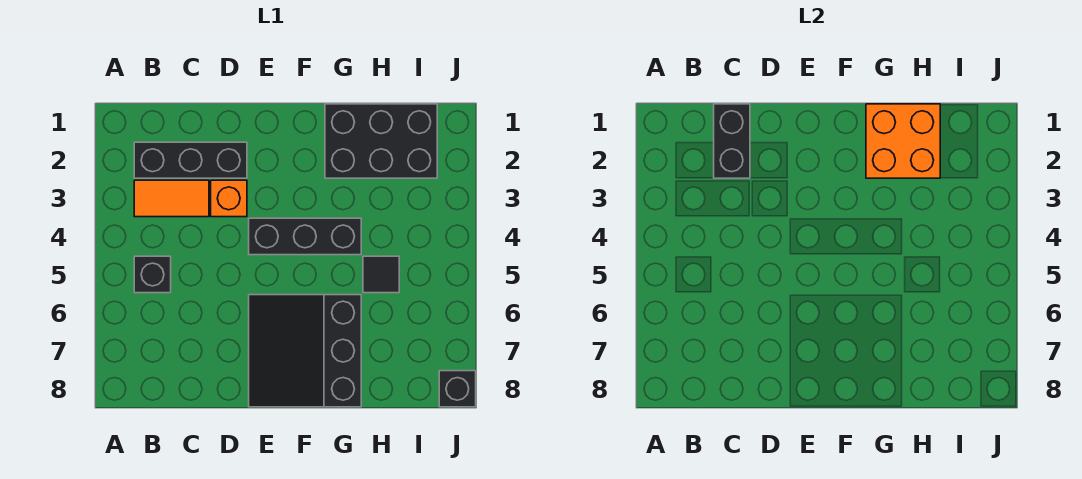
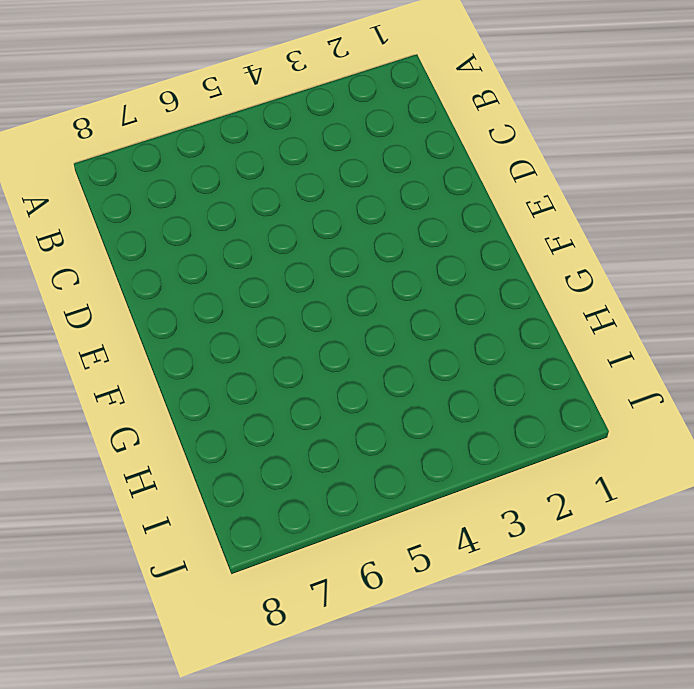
none -> black brick B2:D2 level 1
none -> orange tile B3:C3 level 1

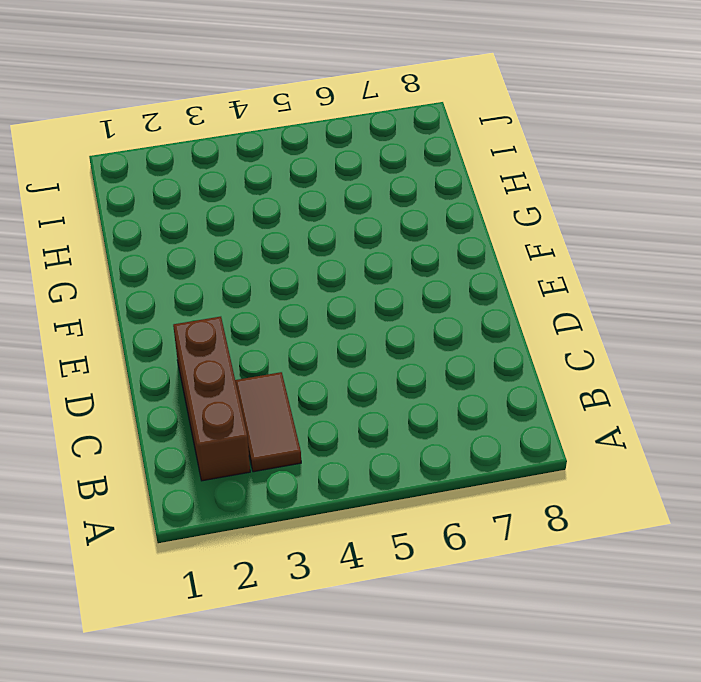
brown brick B2:D2 level 1 -> black brick B2:D2 level 1
brown tile B3:C3 level 1 -> orange tile B3:C3 level 1
none -> black brick B5 level 1
none -> orange brick D3 level 1

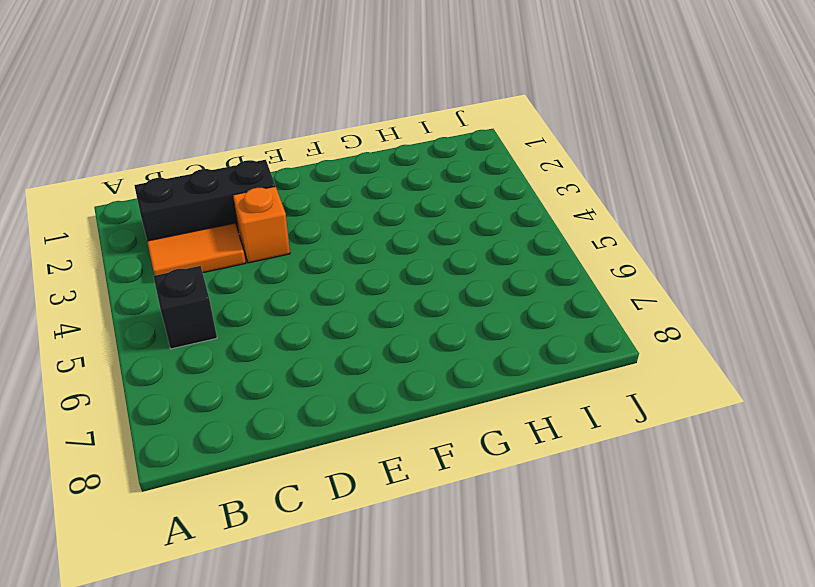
none -> black brick E4:G4 level 1
none -> black slope E6:G8 level 1 top G

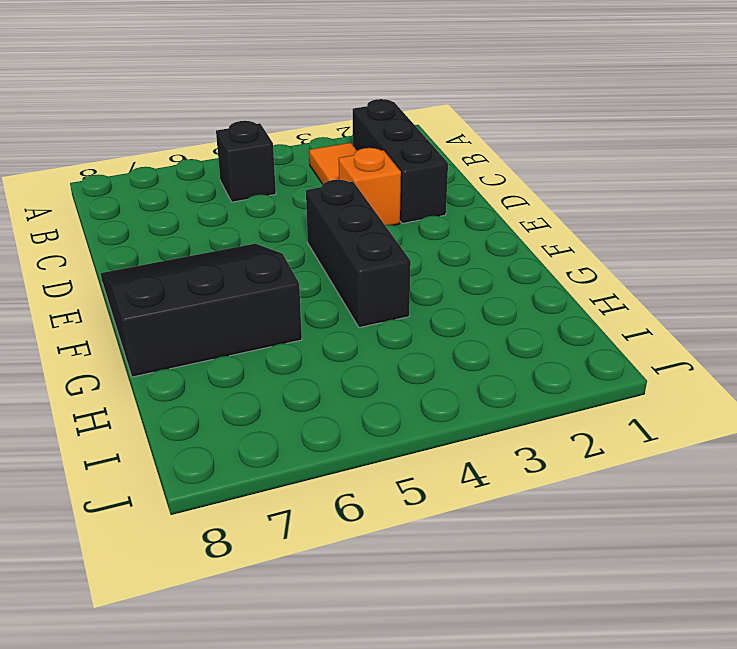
none -> black brick G1:I2 level 1
none -> black tile H5 level 1

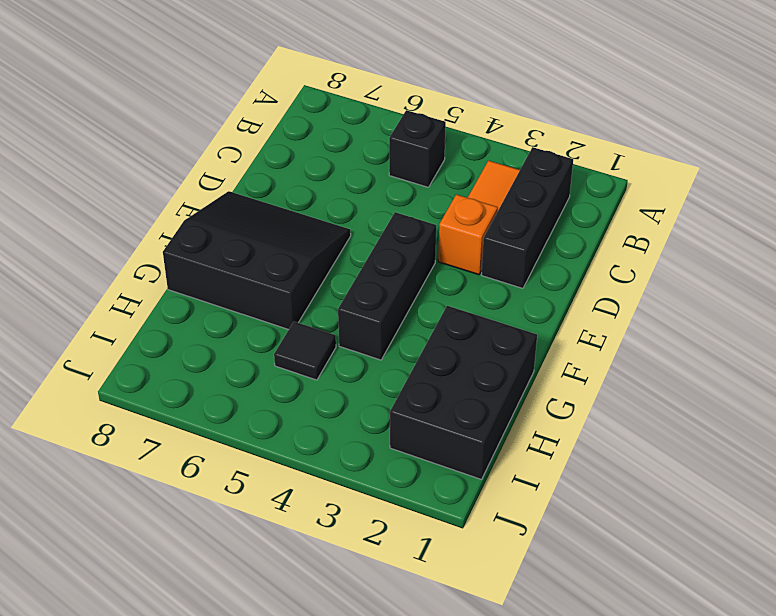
none -> black brick J8 level 1
none -> black brick C1:C2 level 2

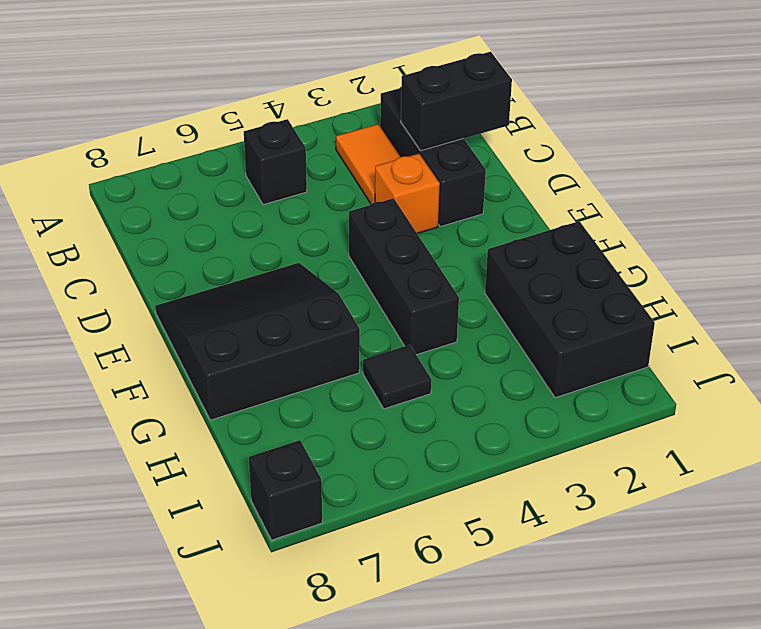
none -> orange brick G1:H2 level 2

